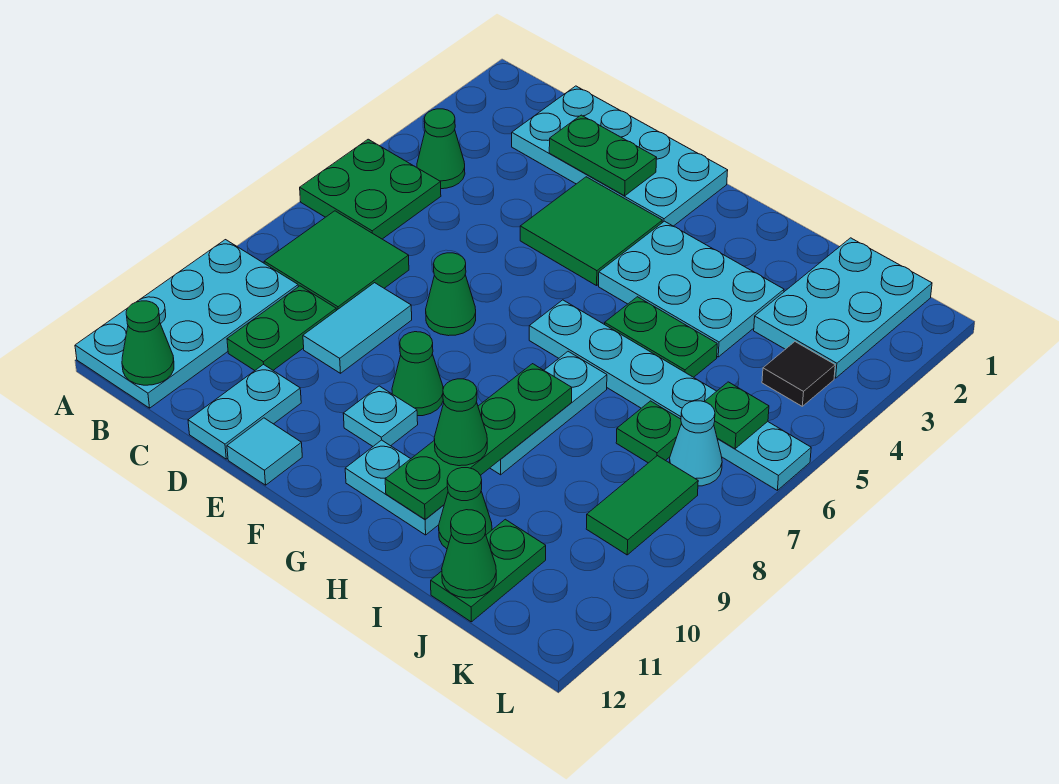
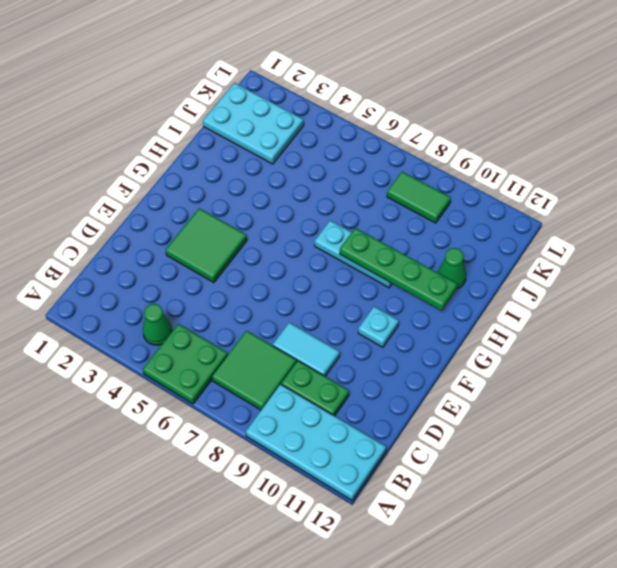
none -> cyan plate C1:F2 level 1
none -> cyan plate D11:D12 level 1
none -> green cone E7 level 1
none -> cyan tile E12 level 1

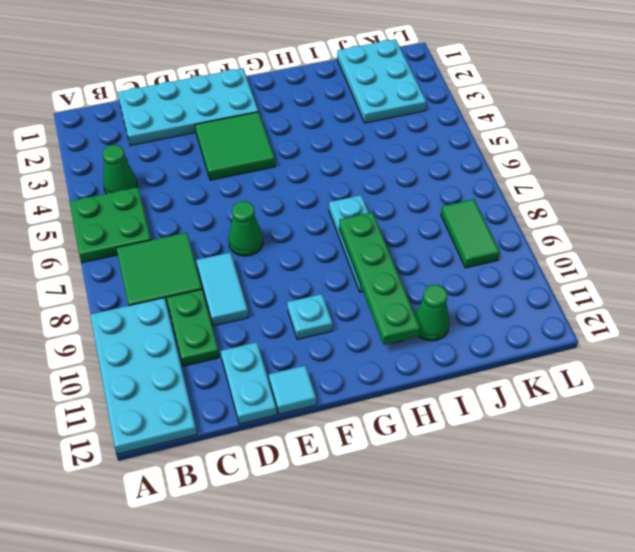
none -> green cone F9 level 1
none -> cyan plate G3:I4 level 1
none -> cyan plate G6:L6 level 1
none -> cyan plate G11:H11 level 1

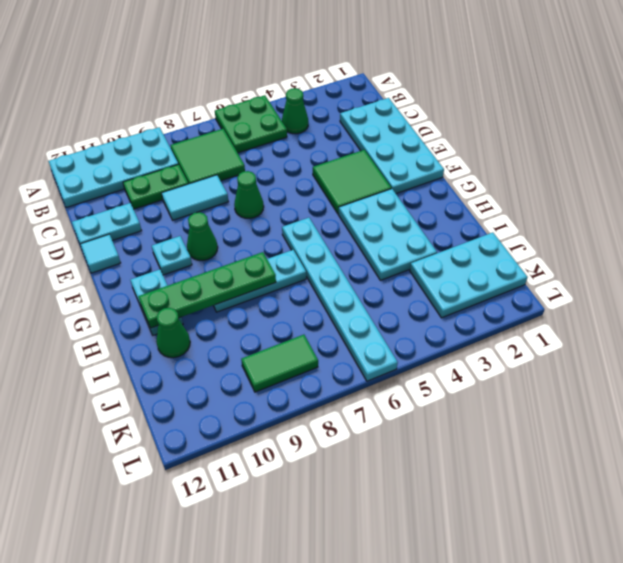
none -> green plate H5:I5 level 1
none -> green plate J7 level 1
none -> green plate J11:J12 level 1
none -> black tile K4 level 1

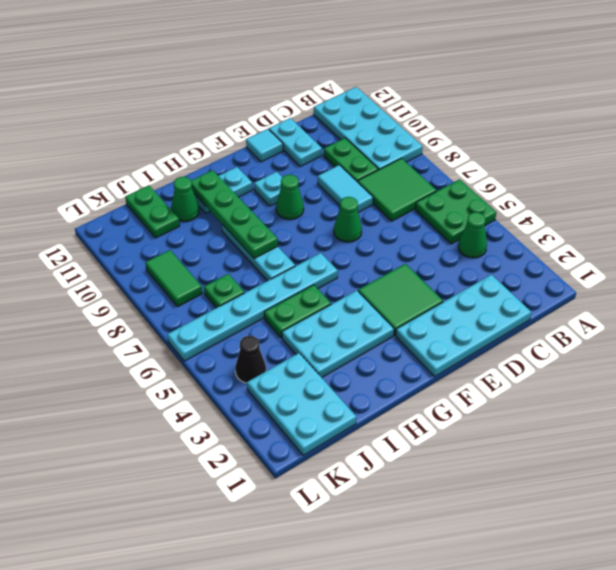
black cone K4 level 1 -> black tile K4 level 1
none -> cyan cone K7 level 1
none -> green cone B12 level 2
none -> green plate D2:E2 level 2
none -> green cone J12 level 2

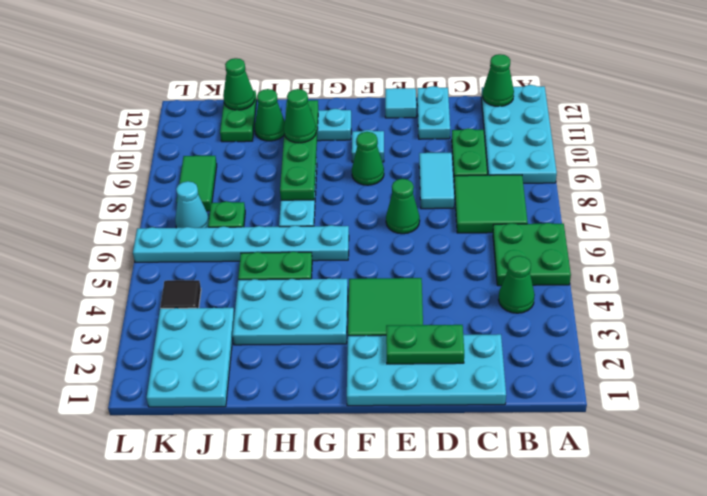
none -> green plate K6 level 2

